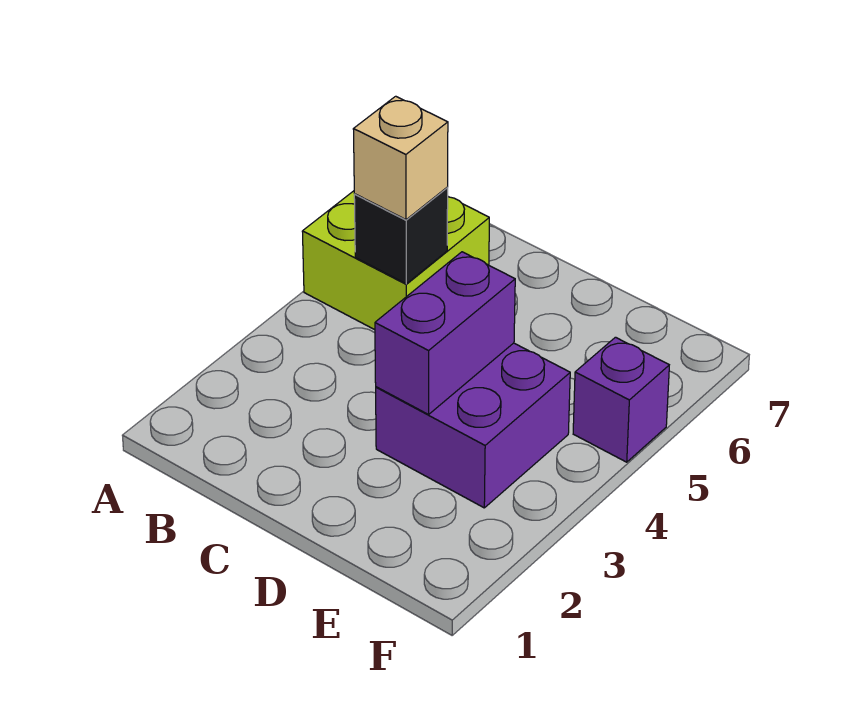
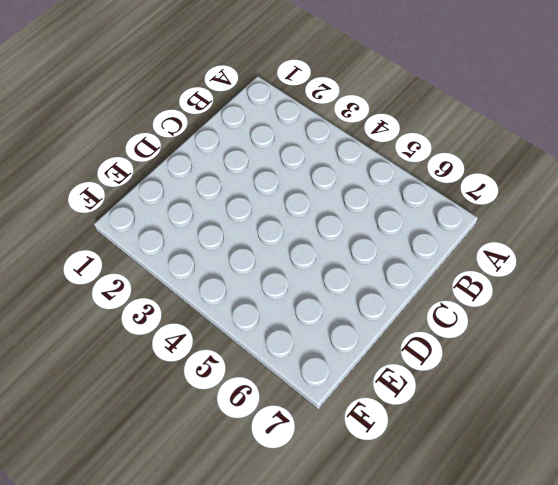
none -> lime brick A5:B6 level 1
none -> purple brick D3:E4 level 1

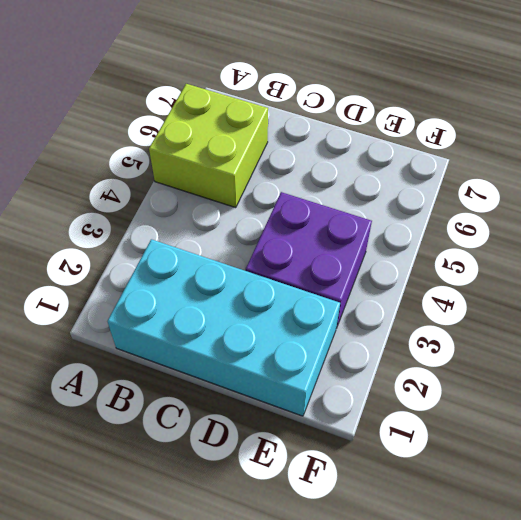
cyan brick B1:E2 level 1 -> none
none -> purple brick F5 level 1
none -> black brick B5 level 2

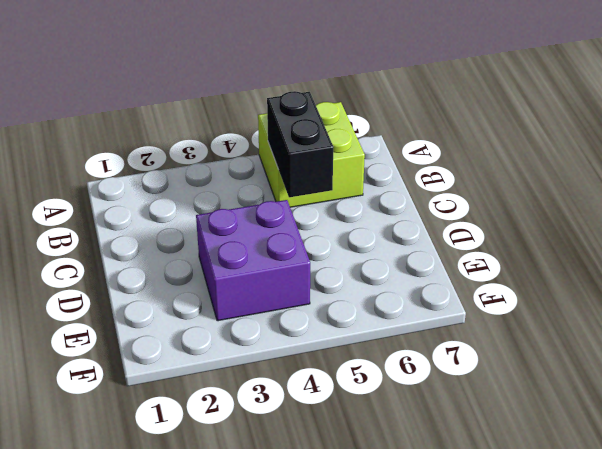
black brick B5:C5 level 2 -> black brick B5 level 2
none -> purple brick F5 level 1
none -> purple brick D3:D4 level 2

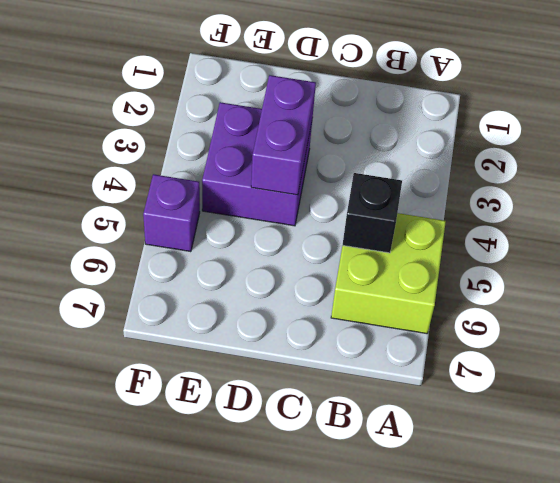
none -> tan brick B5 level 3

